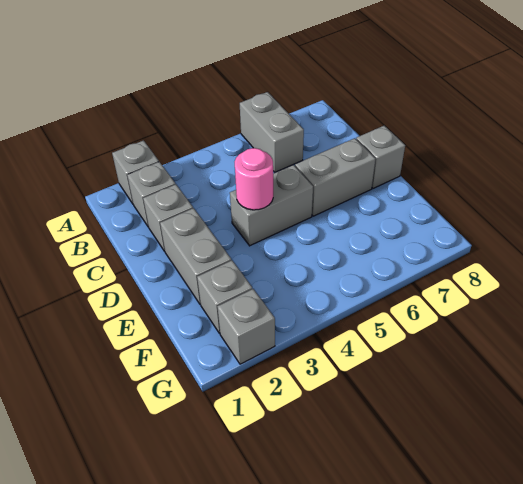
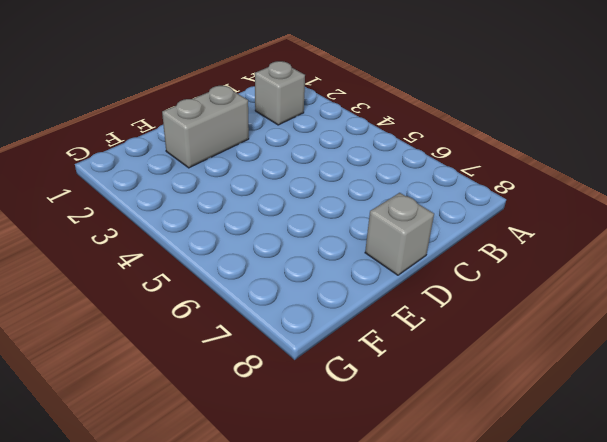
none -> grey brick A2 level 1
none -> grey brick A6:B6 level 1

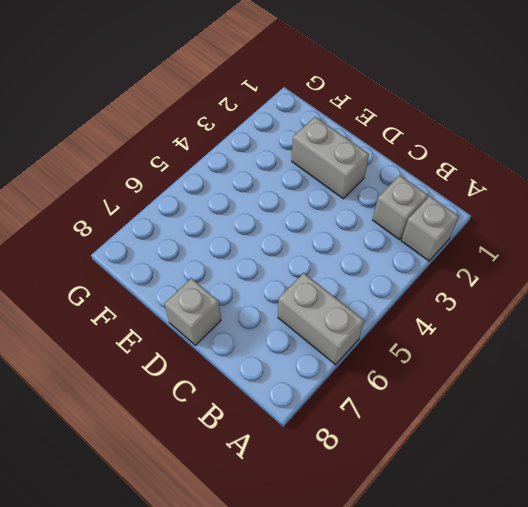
none -> grey brick C2 level 1
none -> grey brick D4:D5 level 1

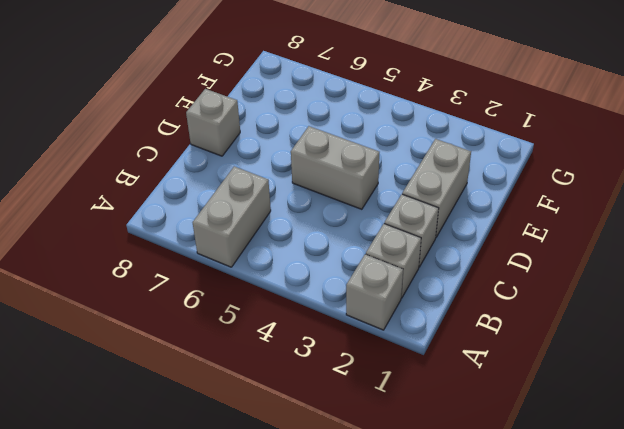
none -> grey brick D6:D7 level 1
none -> grey brick F2 level 1

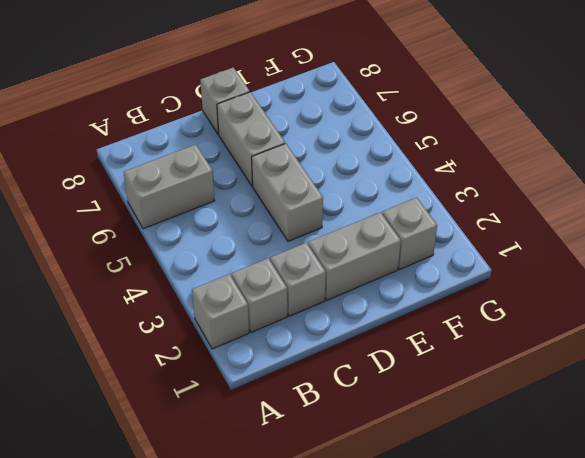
none -> grey brick G2 level 1
none -> pink round brick D4 level 2

